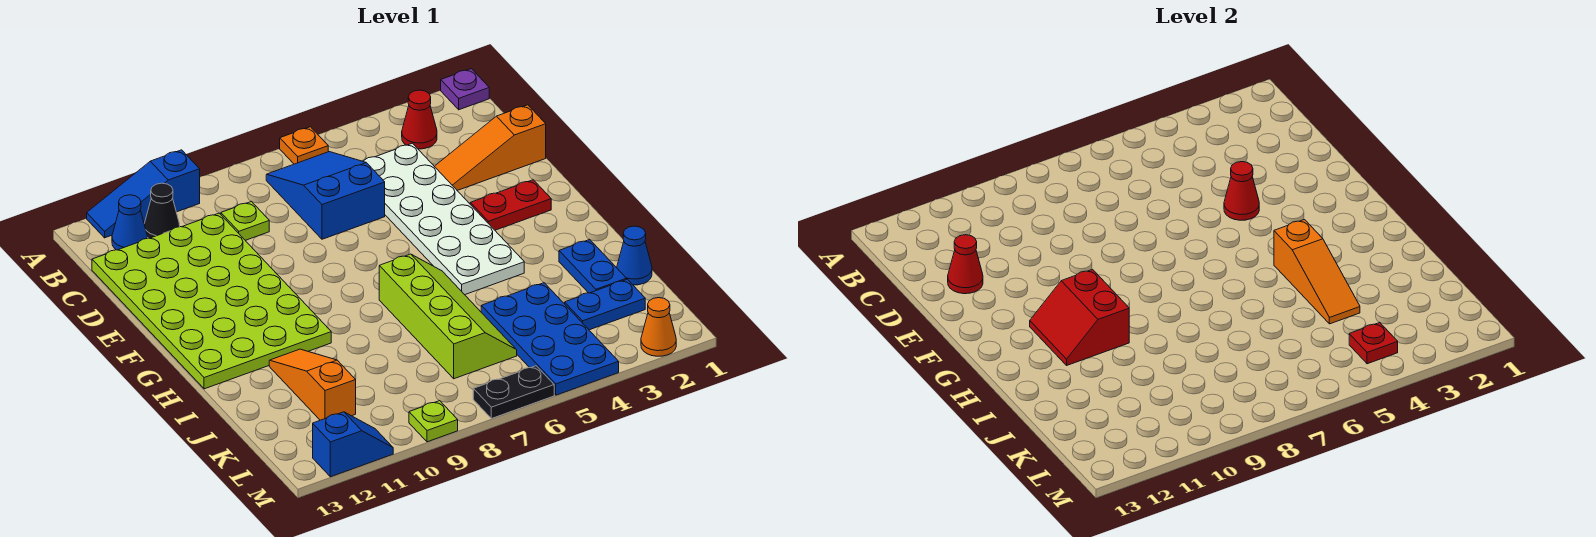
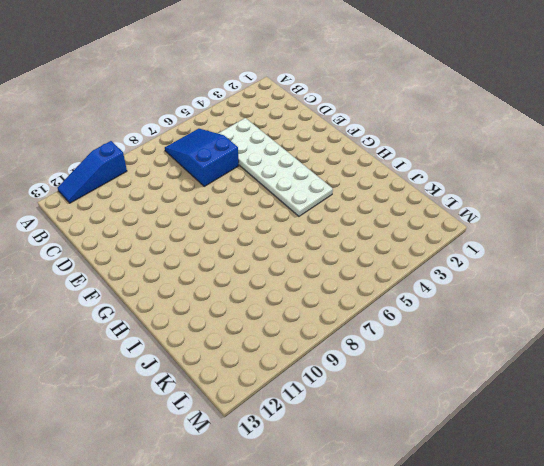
none -> purple plate A1 level 1
none -> orange plate A6 level 1
none -> red cone B3 level 1

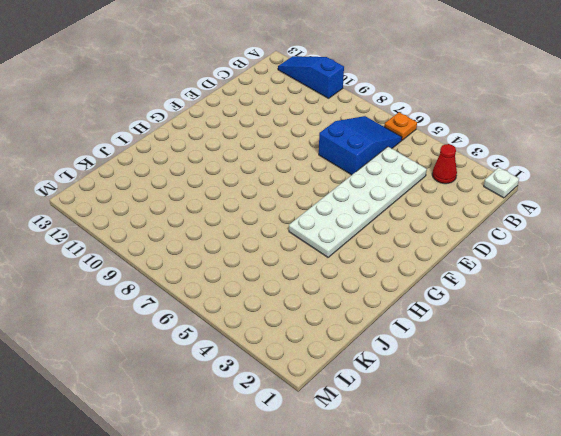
white plate A1 level 1 -> purple plate A1 level 1
none -> black cone B11 level 1
none -> blue cone B12 level 1
none -> lime plate C9 level 1

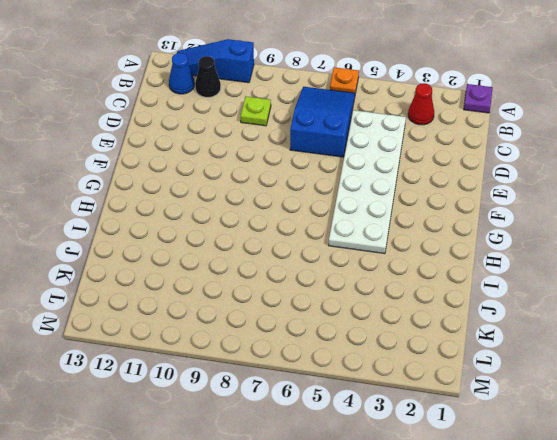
none -> lime plate C10:H13 level 1
none -> orange slope D1:D3 level 1 top 1
none -> red plate F2:F3 level 1

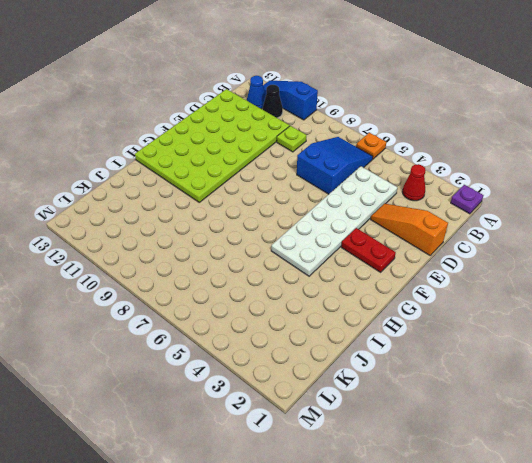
none -> lime slope H6:K7 level 1 top 7
none -> blue plate I2:J2 level 1
none -> orange slope I11:K11 level 1 top K

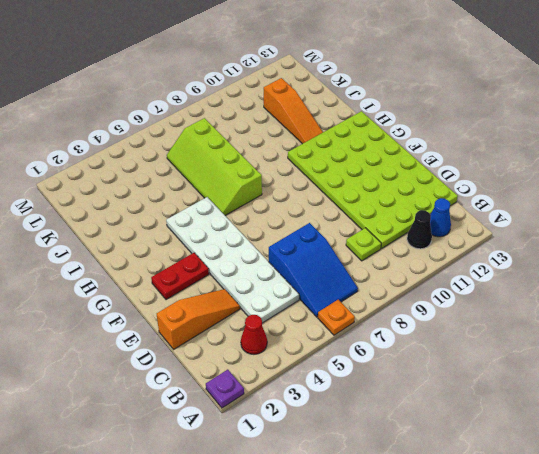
none -> blue slope A10:A12 level 1 top 10
none -> blue plate I2:J2 level 1
none -> blue cone J1 level 1

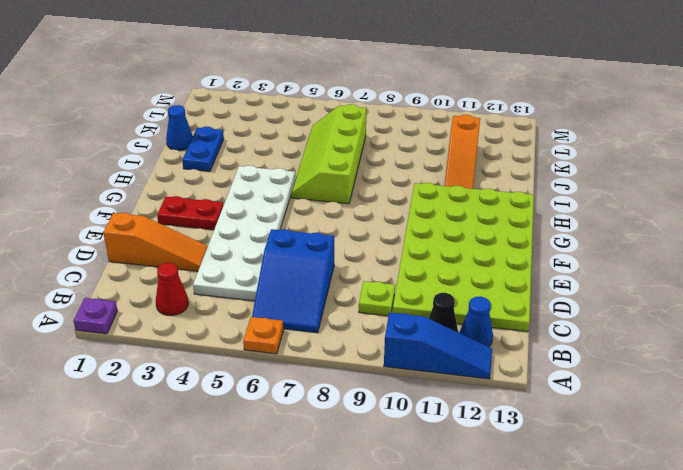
none -> blue plate J4:M5 level 1
none -> blue plate K2:K3 level 1
none -> orange cone M2 level 1

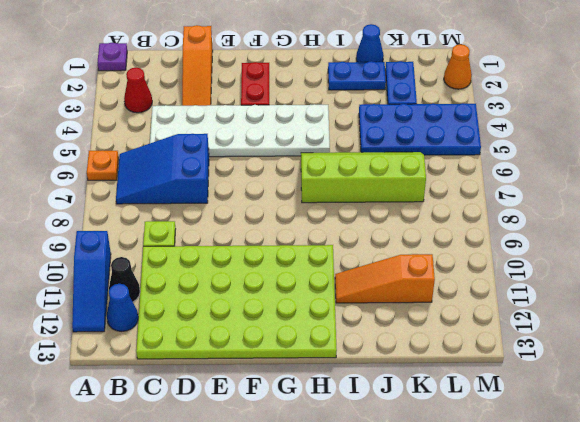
none -> black plate M6:M7 level 1
none -> lime plate M9 level 1
none -> blue slope M11:M12 level 1 top 12

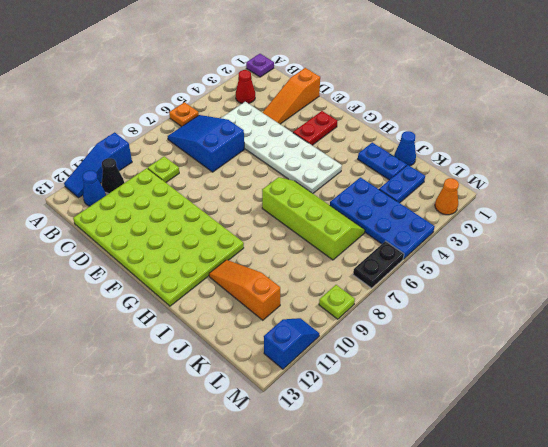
none -> red cone D12 level 2
none -> red cone E4 level 2
none -> red slope G10:H11 level 2 top 10

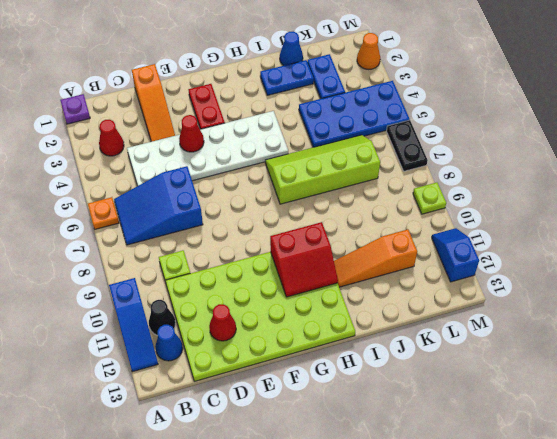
none -> orange slope H4:J4 level 2 top H
none -> red plate L4 level 2

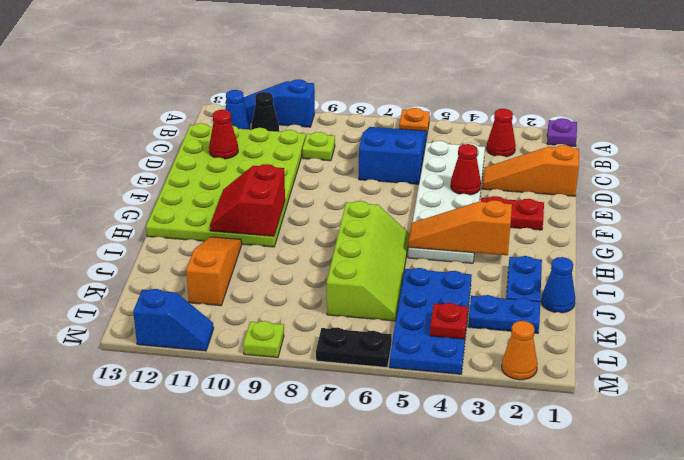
orange slope H3:H5 level 2 top 3 -> orange slope H4:J4 level 2 top H

